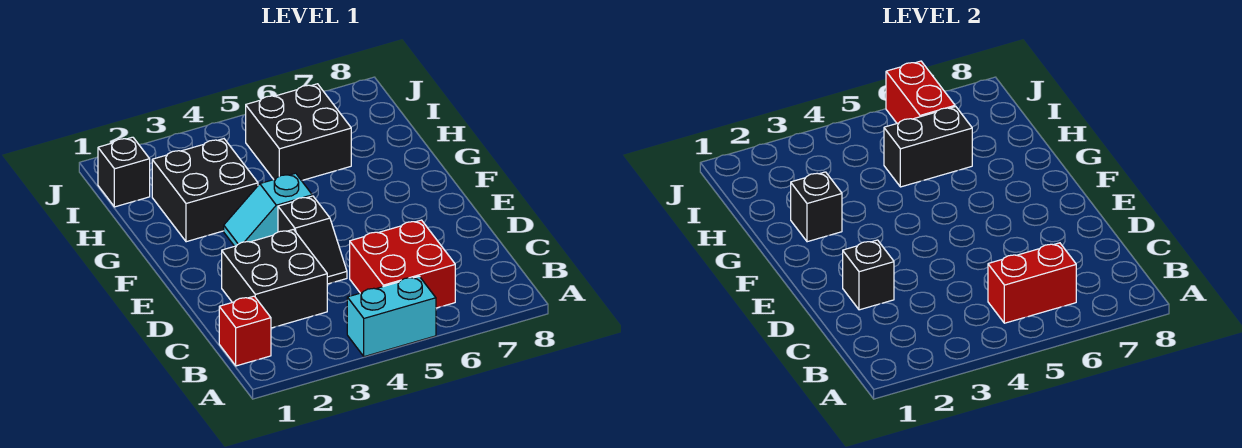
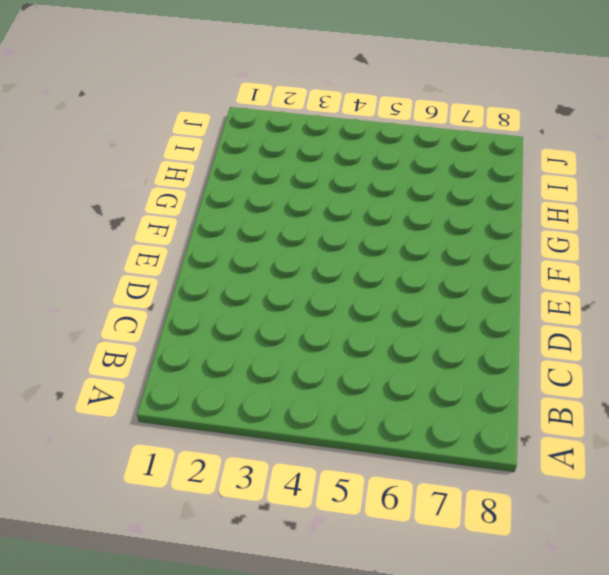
none -> cyan brick A4:A5 level 1
none -> red brick B1 level 1
none -> red brick B5:C6 level 1

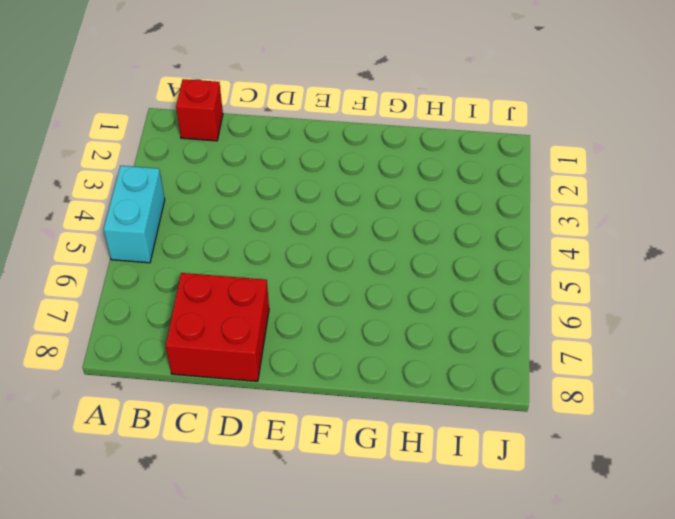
red brick C7:D8 level 1 -> red brick B5:C6 level 1
none -> black brick C2:D3 level 1
none -> black slope D4:E4 level 1 top E
none -> cyan slope F3:F4 level 1 top 4

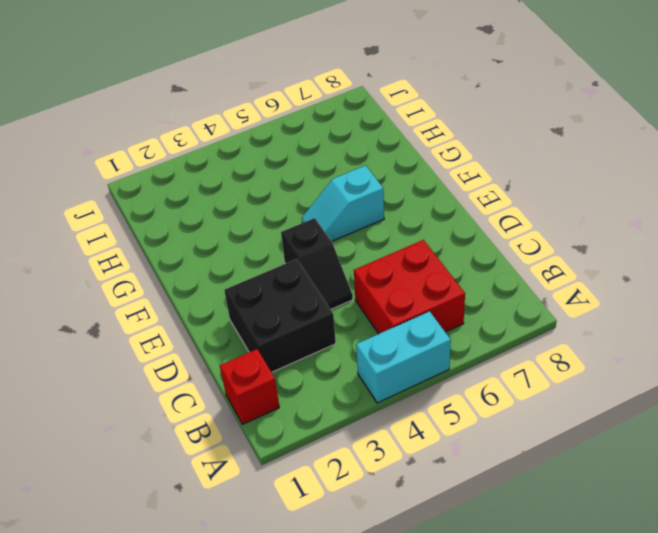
cyan slope F5:F6 level 1 top 6 -> cyan slope F3:F4 level 1 top 4
none -> black brick G2:H3 level 1
none -> black brick H5:I6 level 1
none -> black brick I1 level 1

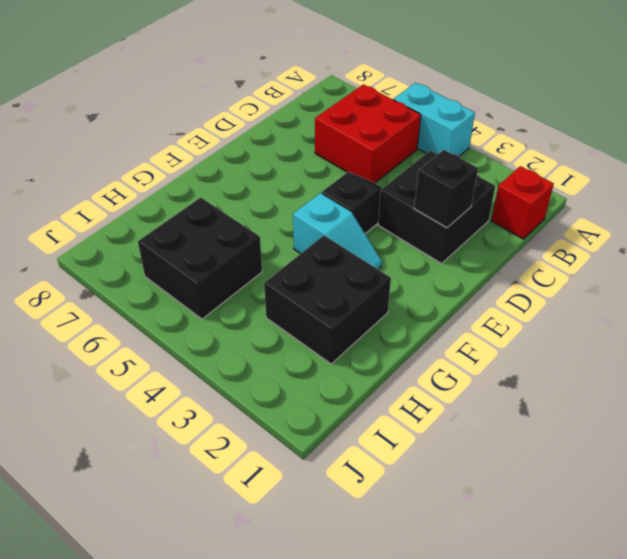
none -> black brick I1 level 1
none -> red brick B5:B6 level 2
none -> black brick G2 level 2

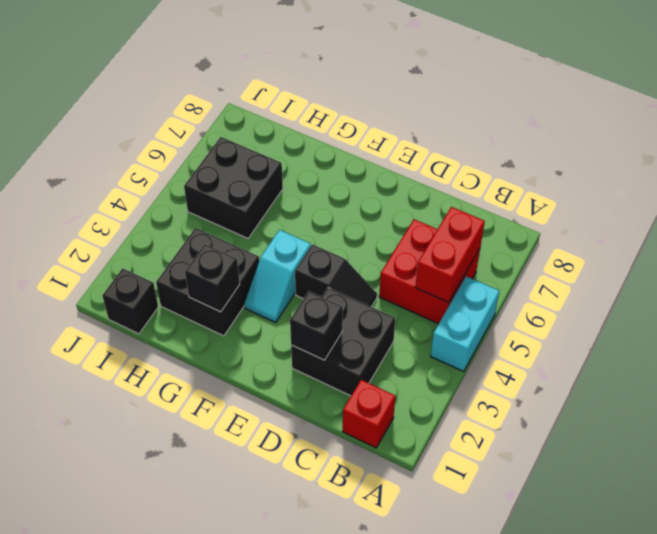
none -> black brick H5:H6 level 2
none -> red brick I6:J6 level 2

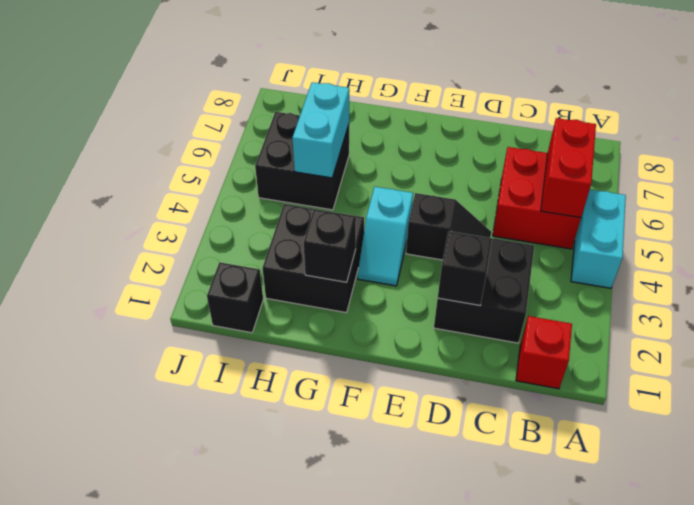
cyan brick H5:H6 level 2 -> black brick H5:H6 level 2
none -> red brick I6:J6 level 2

